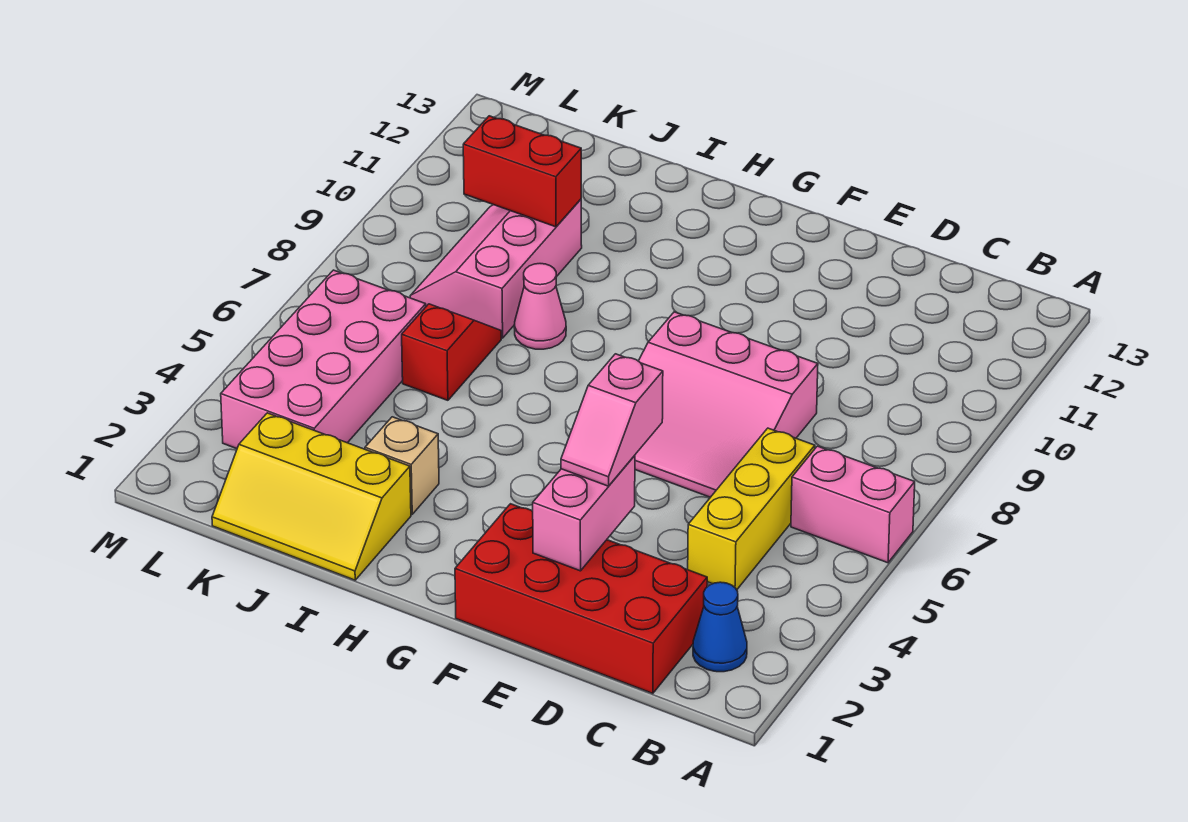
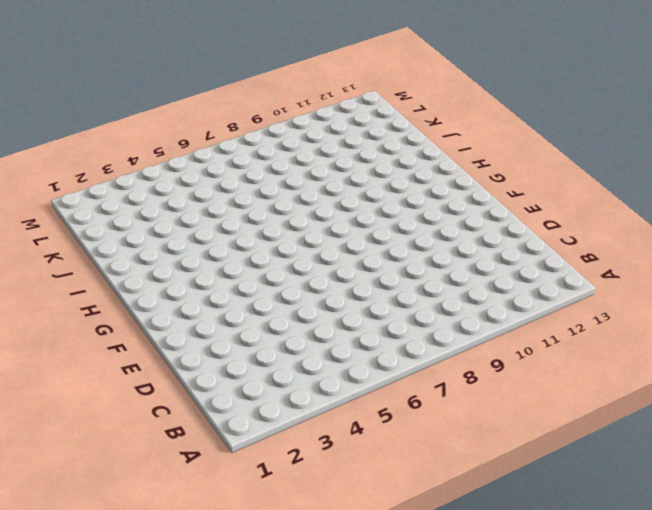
none -> pink brick A6:B6 level 1
none -> blue cone B2 level 1
none -> red brick C1:F2 level 1

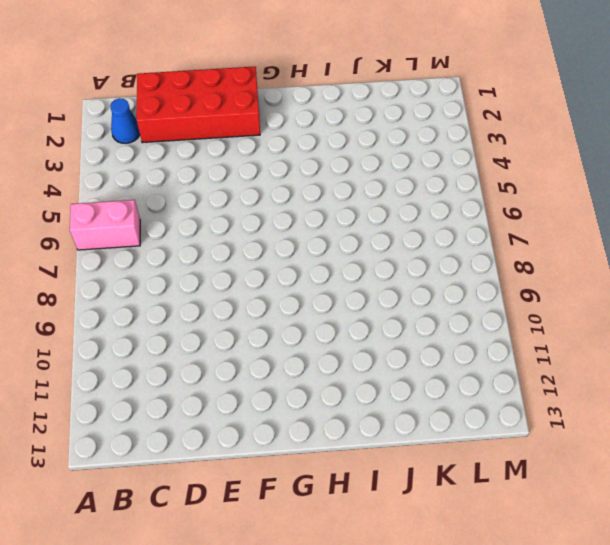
none -> yellow brick C4:C6 level 1
none -> pink slope D6:F8 level 1 top 8
none -> yellow slope I1:K2 level 1 top 2

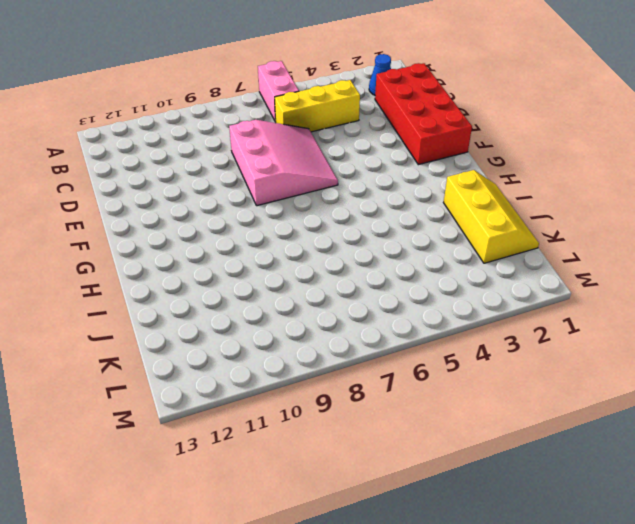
none -> tan brick I3 level 1
none -> pink cone I8 level 1
none -> red slope J6:J7 level 1 top 6

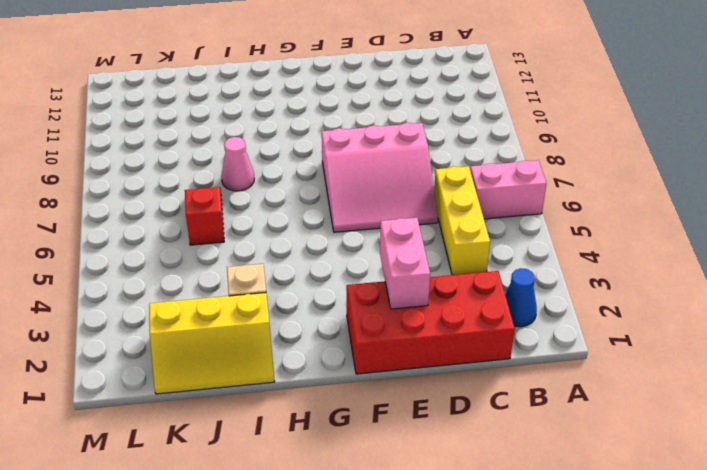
none -> pink slope J8:K10 level 1 top J
none -> pink brick K3:L6 level 1
none -> red brick J10:K10 level 2

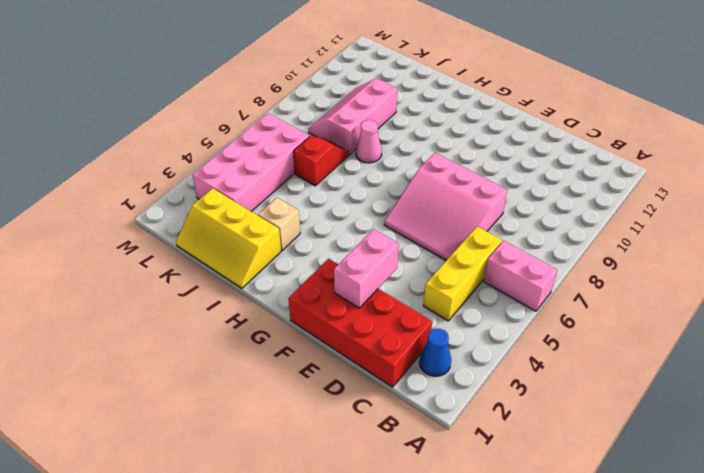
none -> red brick J10:K10 level 2
none -> pink slope E3:E4 level 3 top 4

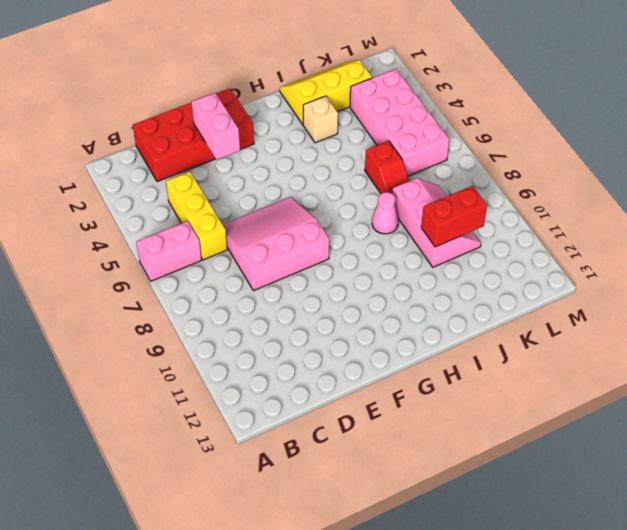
none -> blue cone B2 level 1
none -> pink slope E3:E4 level 3 top 4

